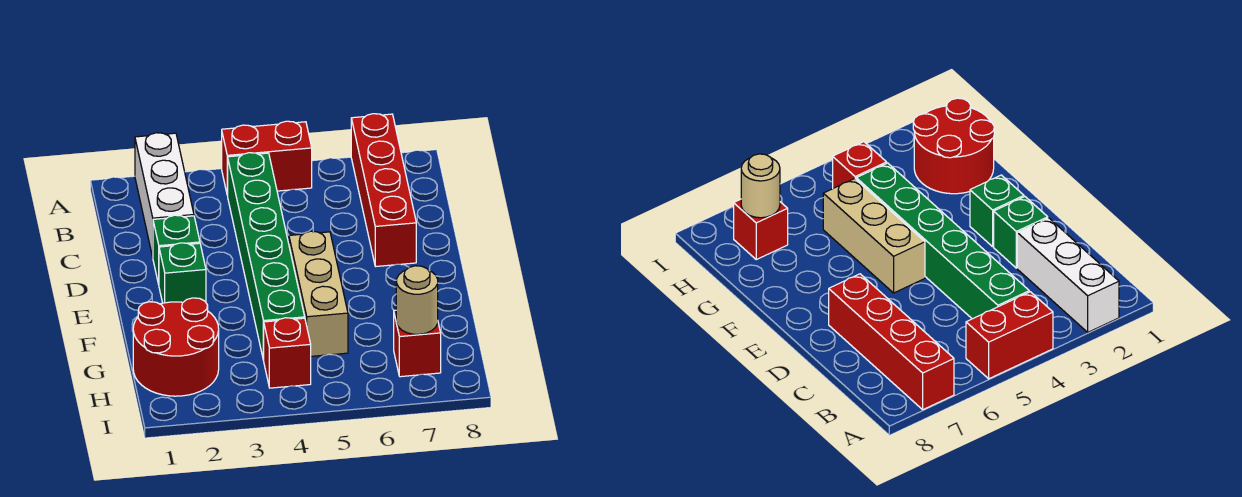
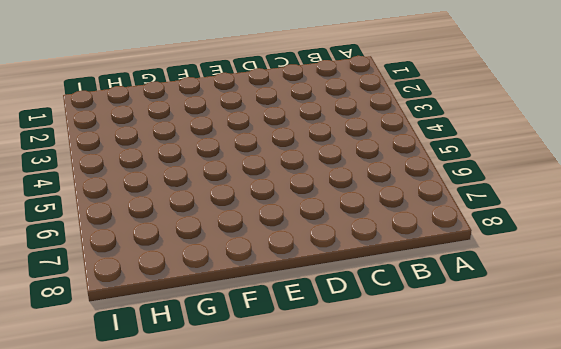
none -> white brick A2:C2 level 1
none -> red brick A4:A5 level 1

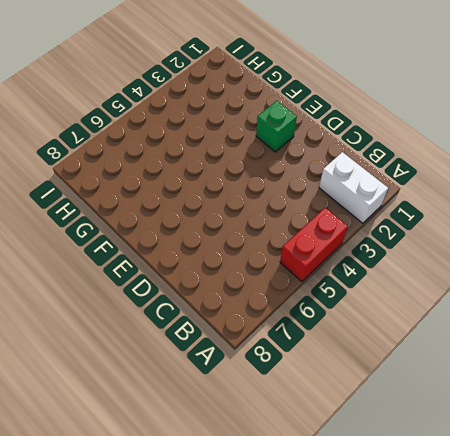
white brick A2:B2 level 1 -> white brick A2:C2 level 1
none -> red brick A7:D7 level 1
none -> green brick B4:G4 level 1

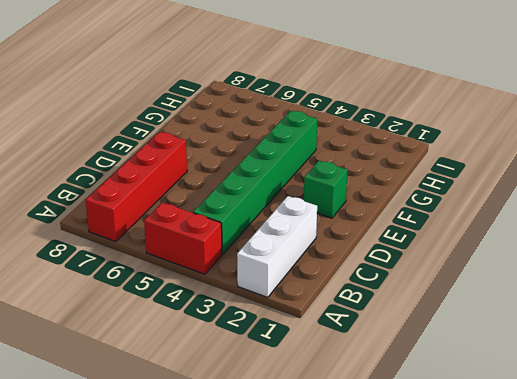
none -> green brick D2 level 1
none -> tan brick E5:G5 level 1

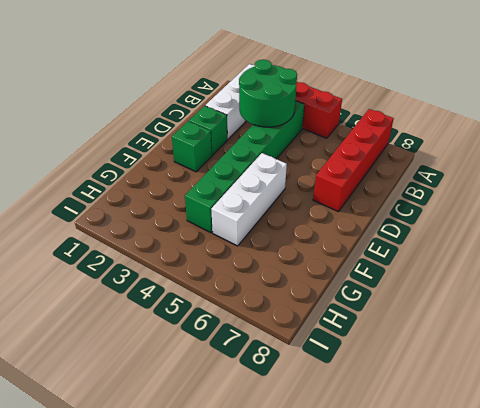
green round brick B3:C4 level 2 -> none
white brick E5:G5 level 1 -> tan brick E5:G5 level 1
none -> red round brick G1:H2 level 1
none -> red brick H4 level 1

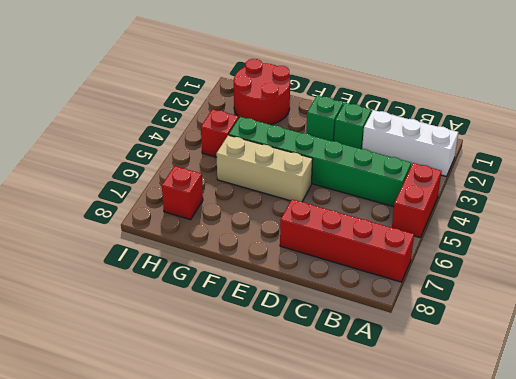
none -> tan round brick H7 level 2

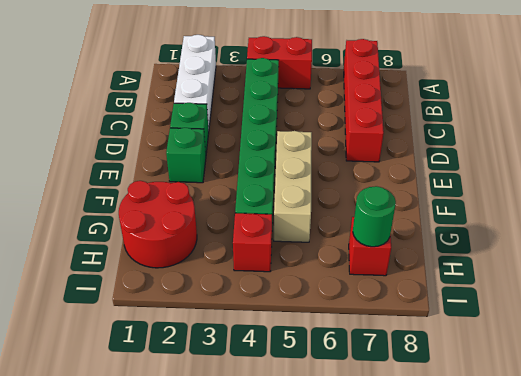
green round brick H7 level 2 -> tan round brick H7 level 2

